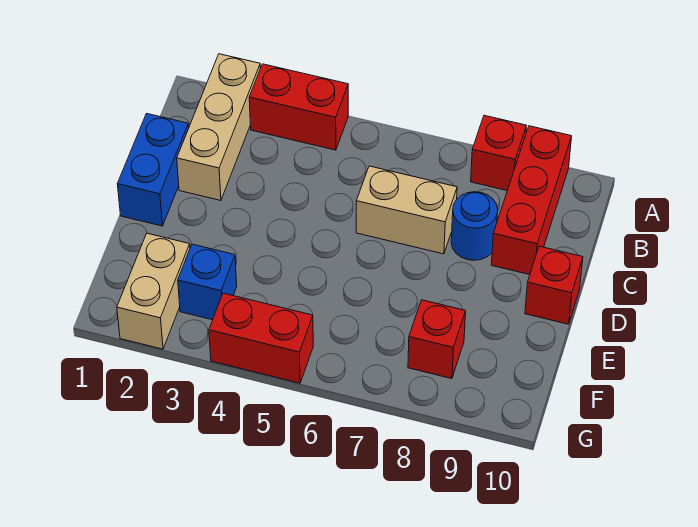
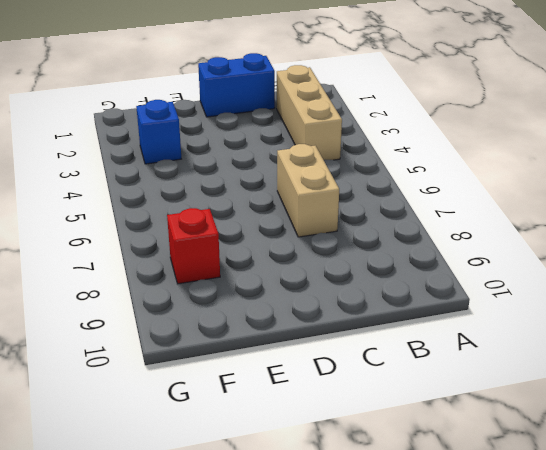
tan brick B2:B4 level 1 -> tan brick A2:C2 level 1
none -> red brick A3:A4 level 1
none -> red brick A8 level 1
none -> red brick A9:C9 level 1

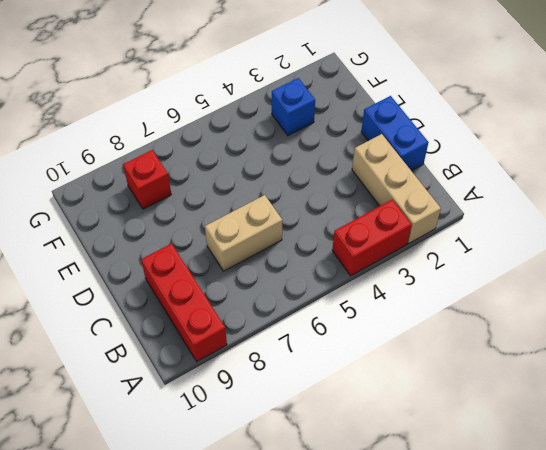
none -> red brick A8 level 1
none -> blue round brick C8 level 1
none -> red brick D10 level 1

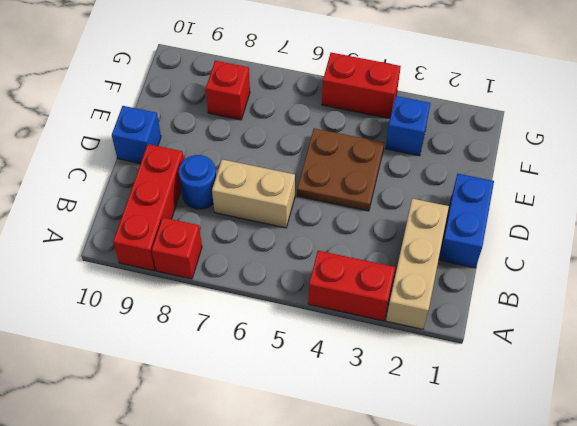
brown plate D4:E5 level 1 -> none
blue brick D10 level 1 -> red brick D10 level 1
none -> tan brick F2:G2 level 1

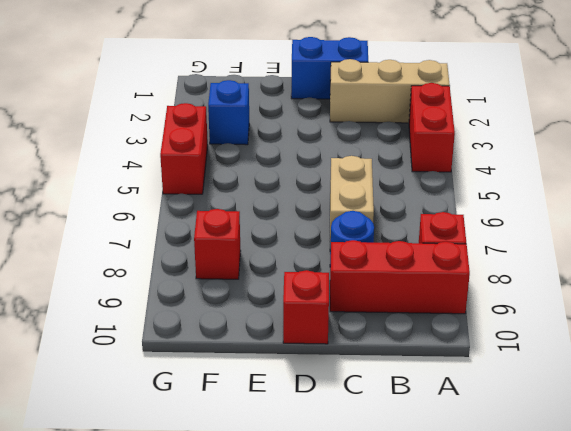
none -> tan brick F2:G2 level 1

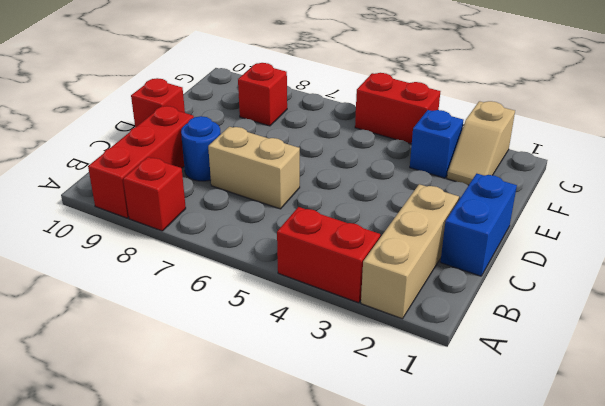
tan slope F2:G2 level 1 top G -> tan brick F2:G2 level 1

